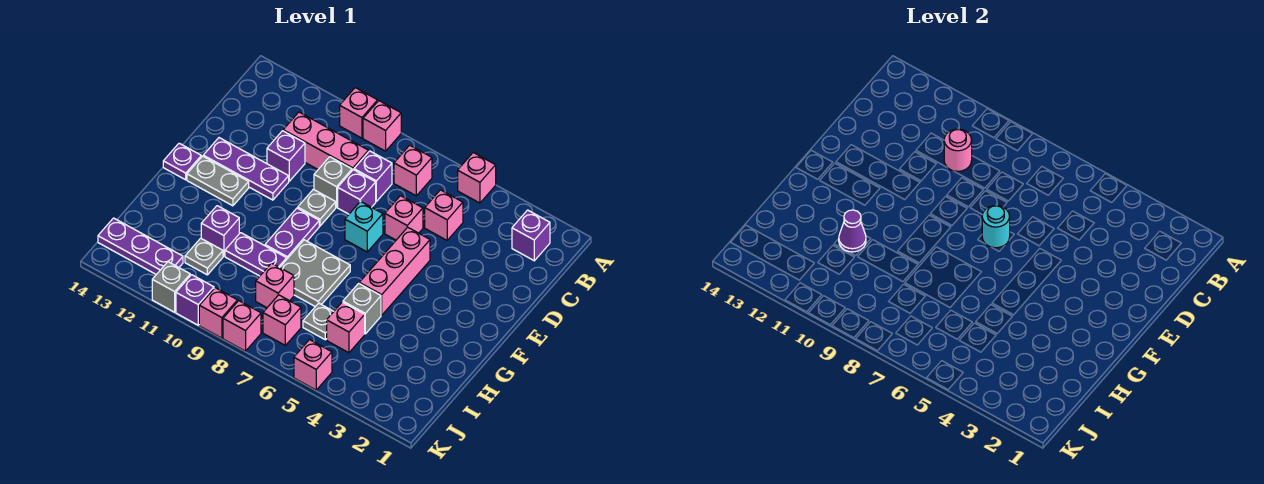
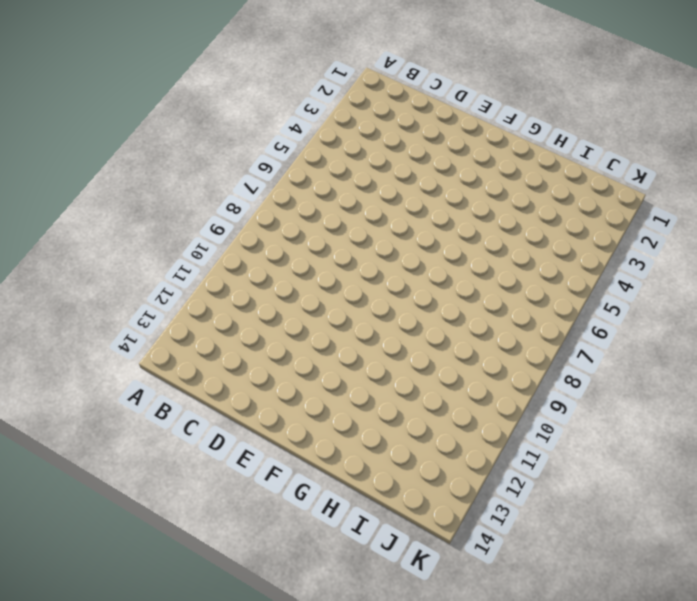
none -> pink brick A5 level 1
none -> pink brick A9 level 1
none -> pink brick A10 level 1
none -> purple brick B2 level 1

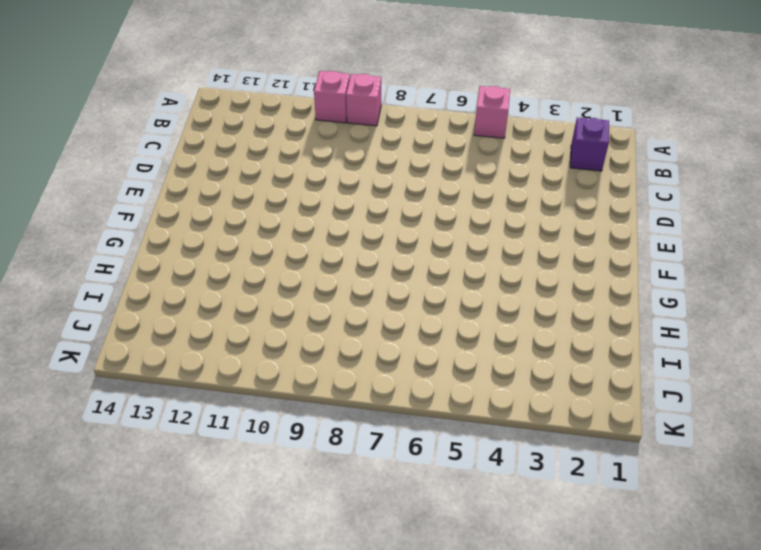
none -> pink brick B7 level 1
none -> pink brick C5 level 1
none -> purple brick C8 level 1
none -> pink brick C9:C11 level 1

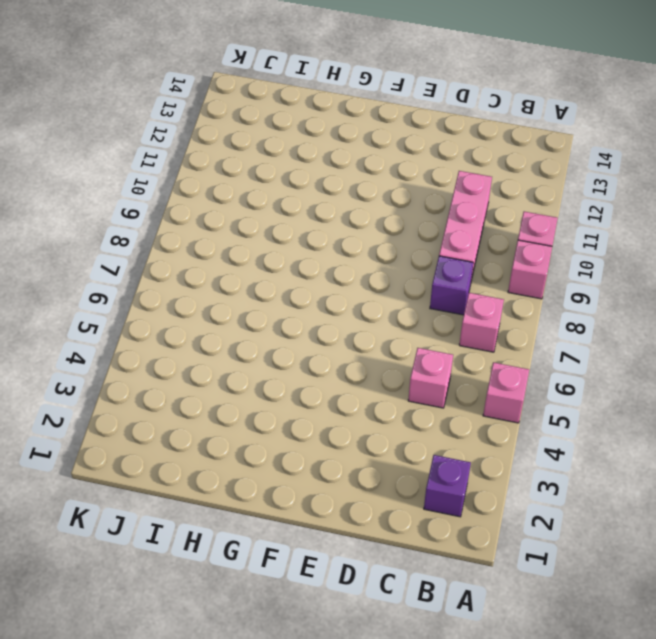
none -> pink brick D6 level 1
none -> purple brick D8 level 1
none -> grey brick D9 level 1
none -> purple brick D11 level 1

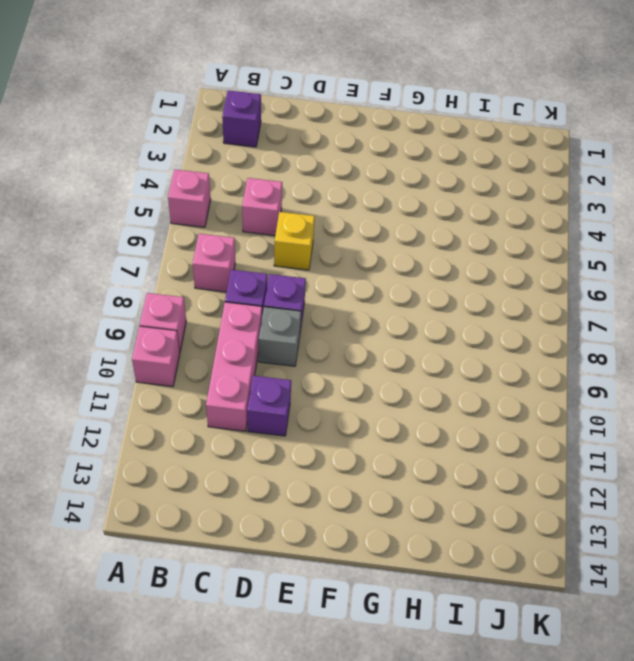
yellow brick D6 level 1 -> pink brick D6 level 1
none -> pink brick E5:G5 level 1
none -> cyan brick E7 level 1
none -> grey plate E9 level 1
none -> purple plate E11:E13 level 1

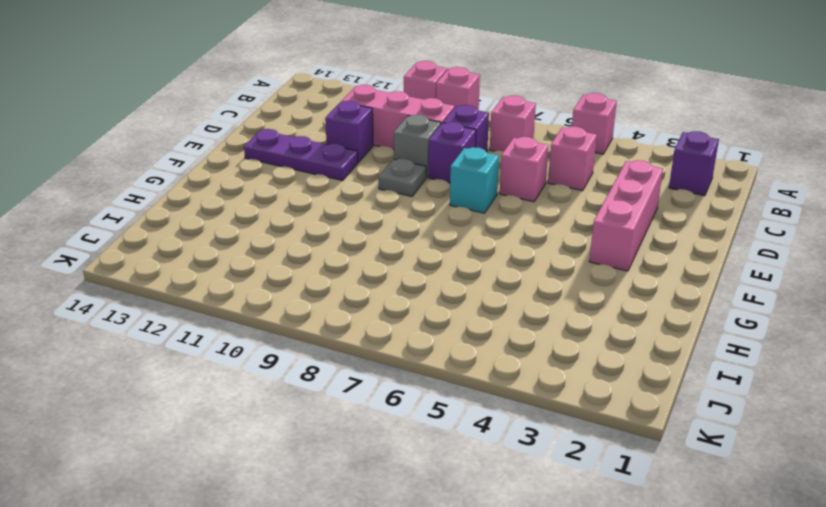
pink brick D3:F3 level 1 -> pink brick E5:G5 level 1
none -> purple plate F9:G9 level 1
none -> grey plate F12:F13 level 1
none -> purple plate F14 level 1
none -> grey plate G7:H8 level 1

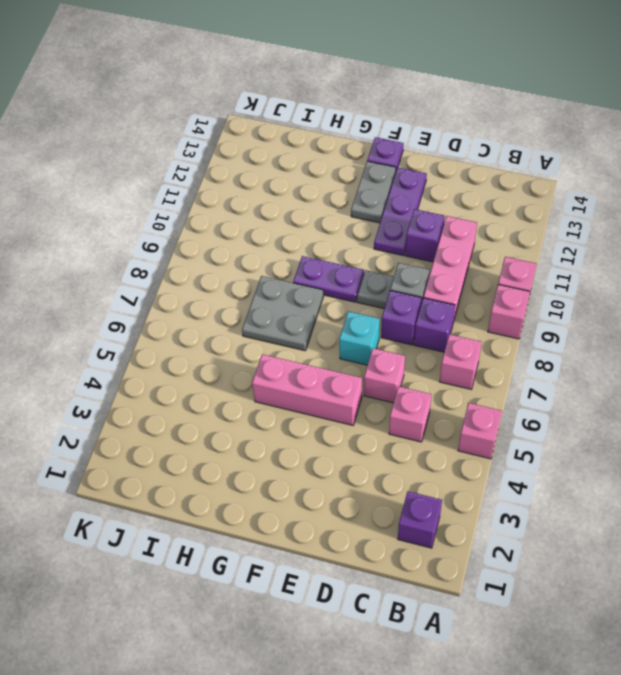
none -> grey brick H5 level 1
none -> purple plate H9:H10 level 1
none -> purple brick H11 level 1
none -> pink brick I5 level 1

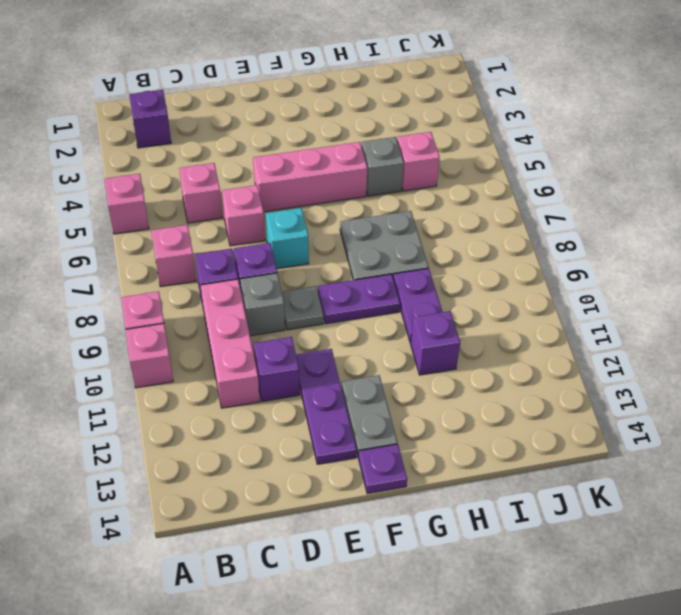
none -> grey plate I6 level 1
none -> pink brick I8 level 1
none -> grey plate I11 level 1
none -> pink brick J7 level 1

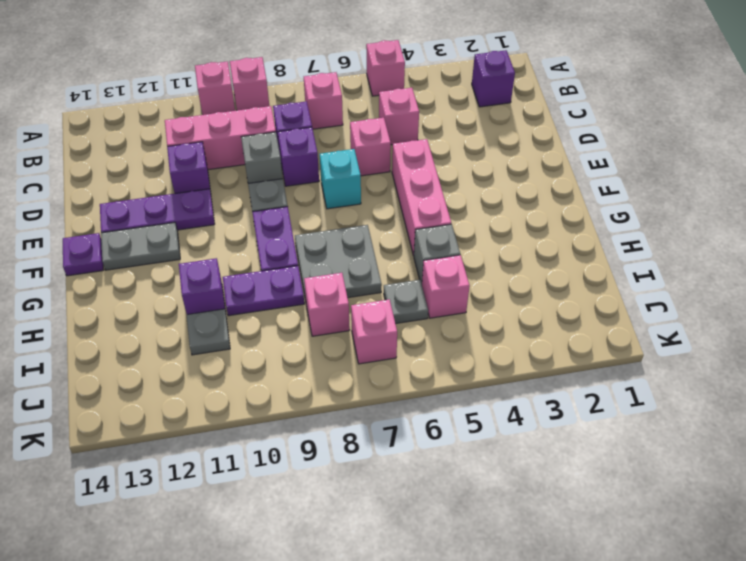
none -> purple plate J12:J14 level 1
none -> pink brick K5 level 1
none -> pink brick K8 level 1
none -> pink brick K9 level 1

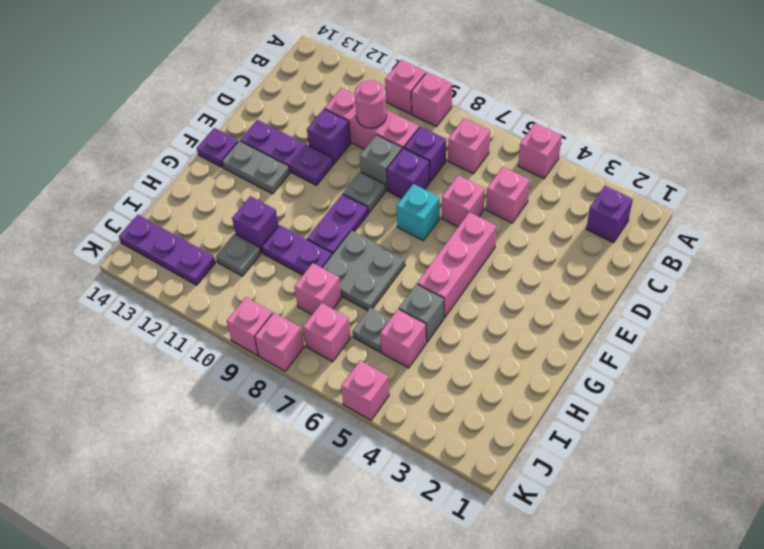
none -> purple brick K10 level 1
none -> grey brick K11 level 1
none -> cyan round brick E7 level 2
none -> purple cone H11 level 2

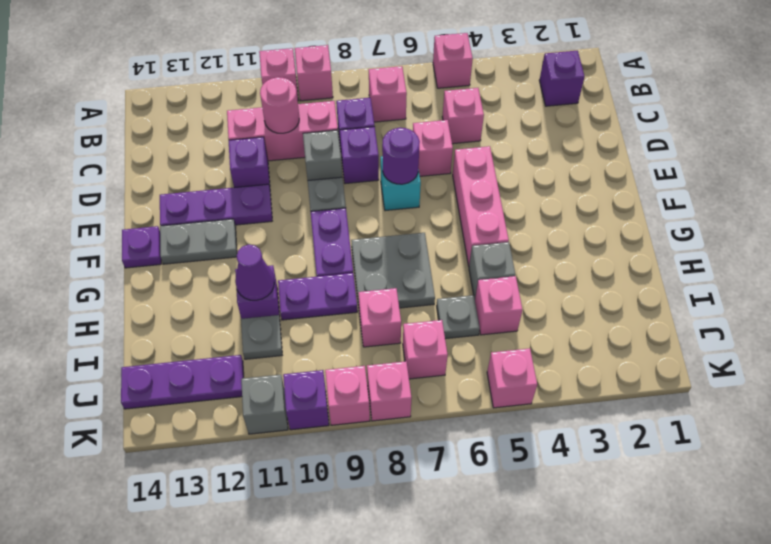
purple round brick E7 level 2 -> cyan round brick E7 level 2

